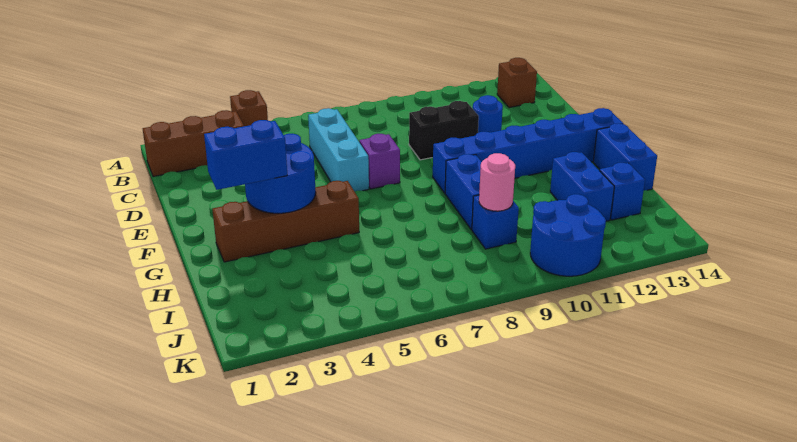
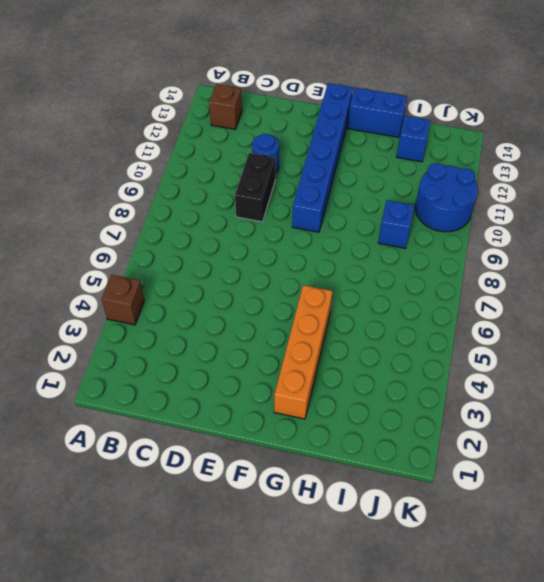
orange brick G2:G5 level 1 -> brown brick G2:G5 level 1
none -> brown brick B1:B3 level 1
none -> cyan brick C6:E6 level 1
none -> purple brick E7 level 1

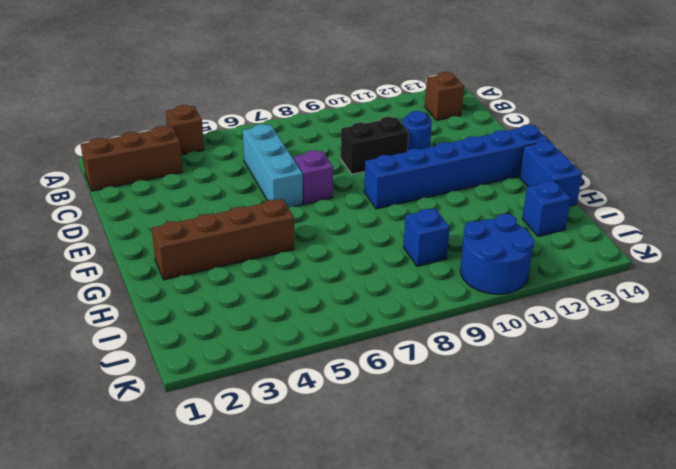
none -> blue brick G9:H9 level 1
none -> blue brick H12:I12 level 1
none -> blue round brick F3:G4 level 2

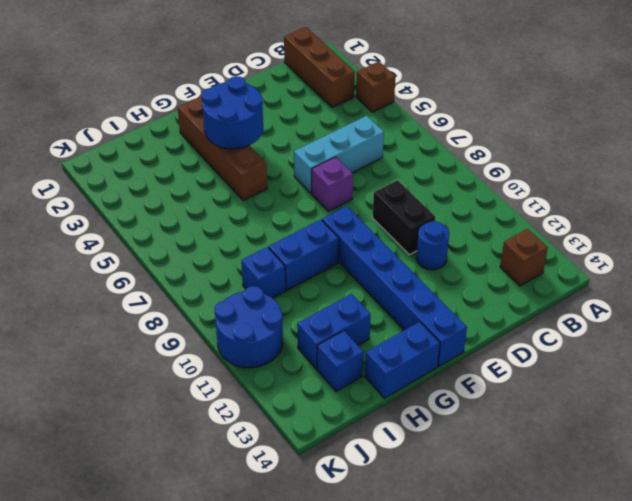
none -> pink round brick I9 level 2
none -> blue brick G2:G3 level 3

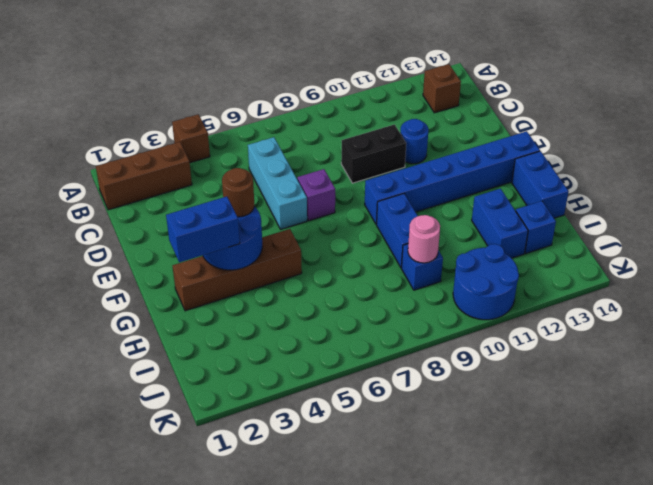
brown round brick F4 level 3 -> none

